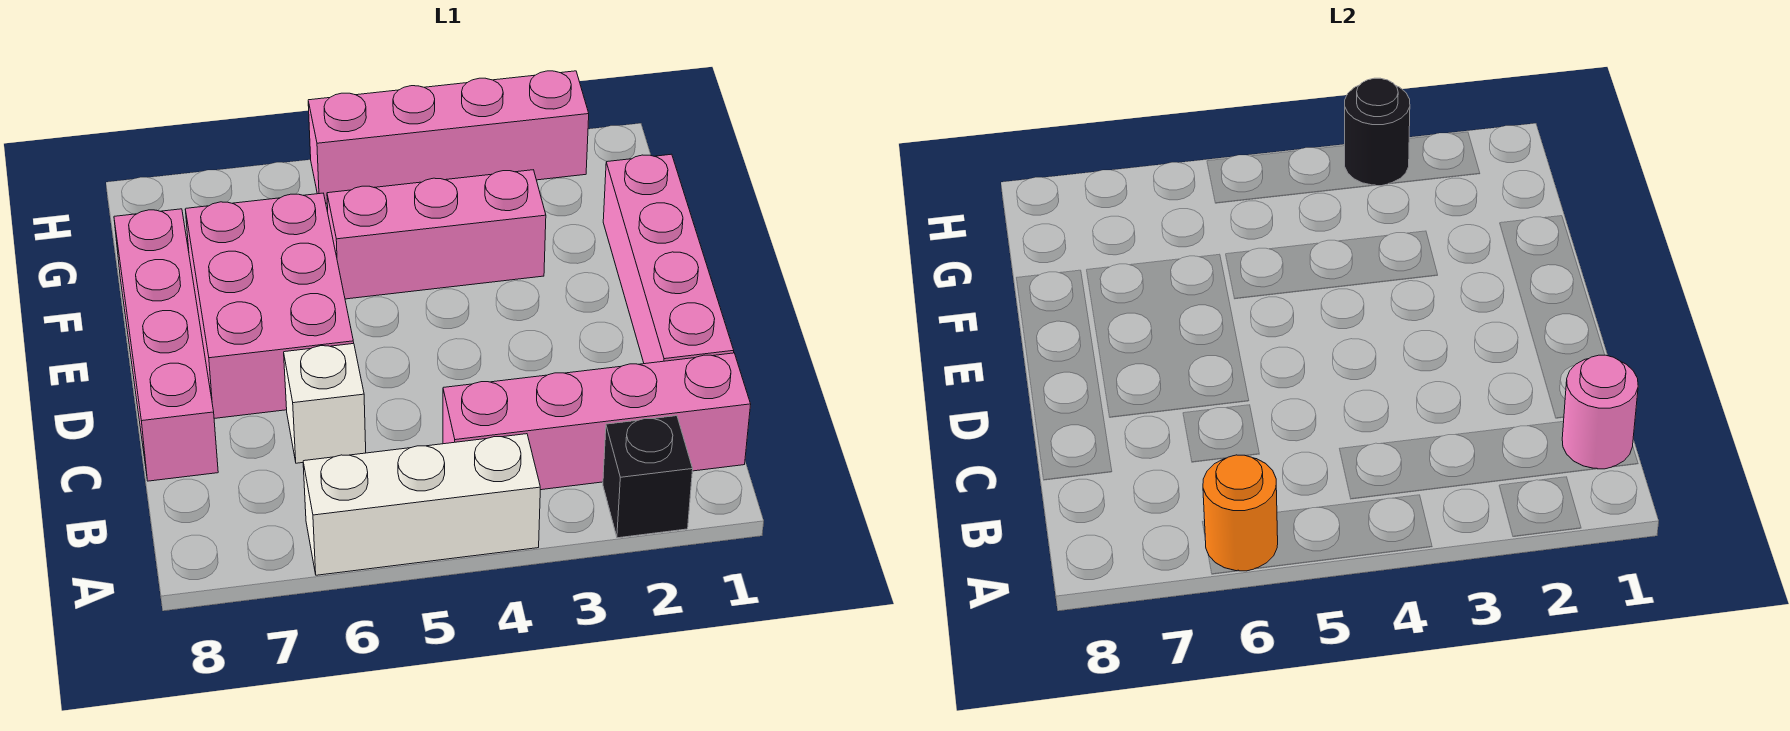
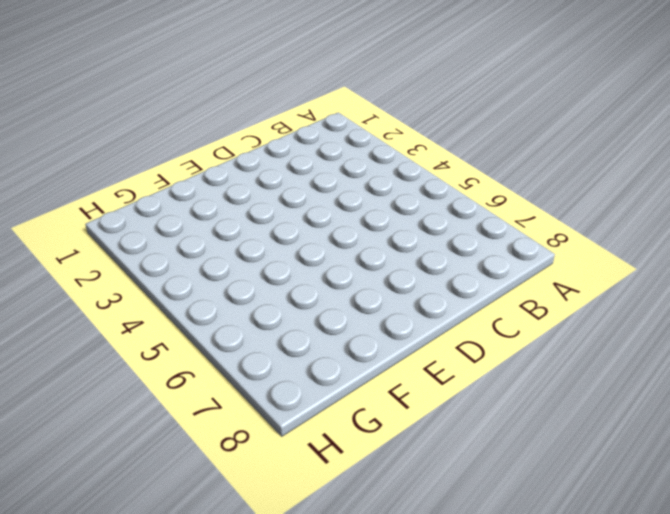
none -> black brick A2 level 1
none -> white brick A4:A6 level 1
none -> pink brick B1:B4 level 1

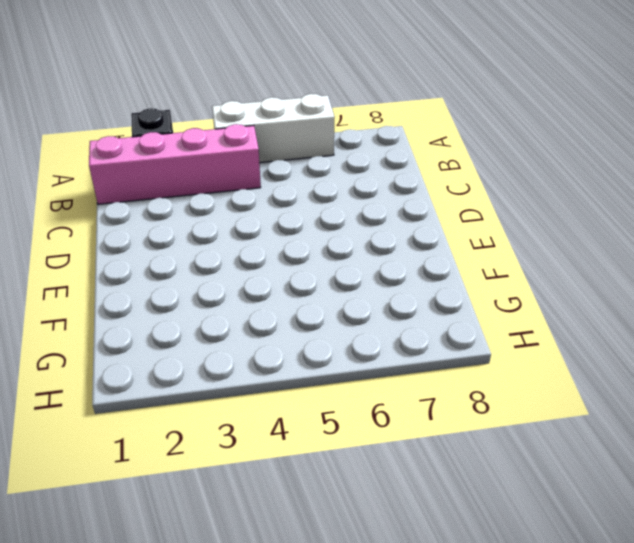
none -> pink brick C1:F1 level 1
none -> white brick C6 level 1
none -> pink brick C8:F8 level 1

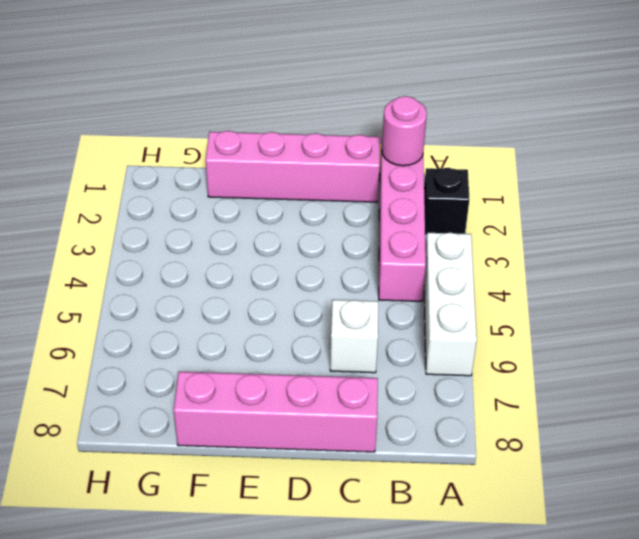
none -> pink brick D6:F7 level 1
none -> pink brick F3:F5 level 1
none -> pink brick H2:H5 level 1

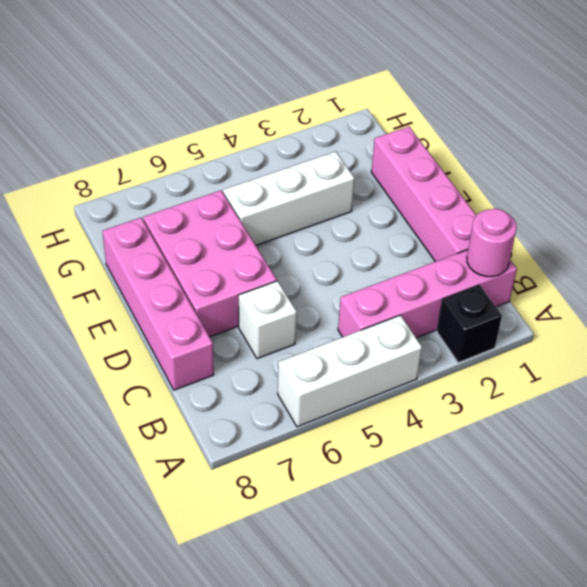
white brick F3:F5 level 1 -> pink brick F3:F5 level 1
none -> pink brick H2:H5 level 1
none -> orange round brick A6 level 2
none -> black round brick H3 level 2

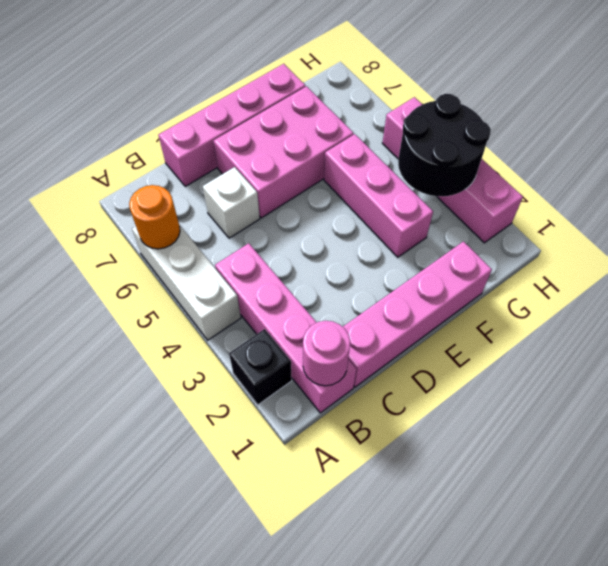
black round brick G3:H4 level 2 -> black round brick H3 level 2

